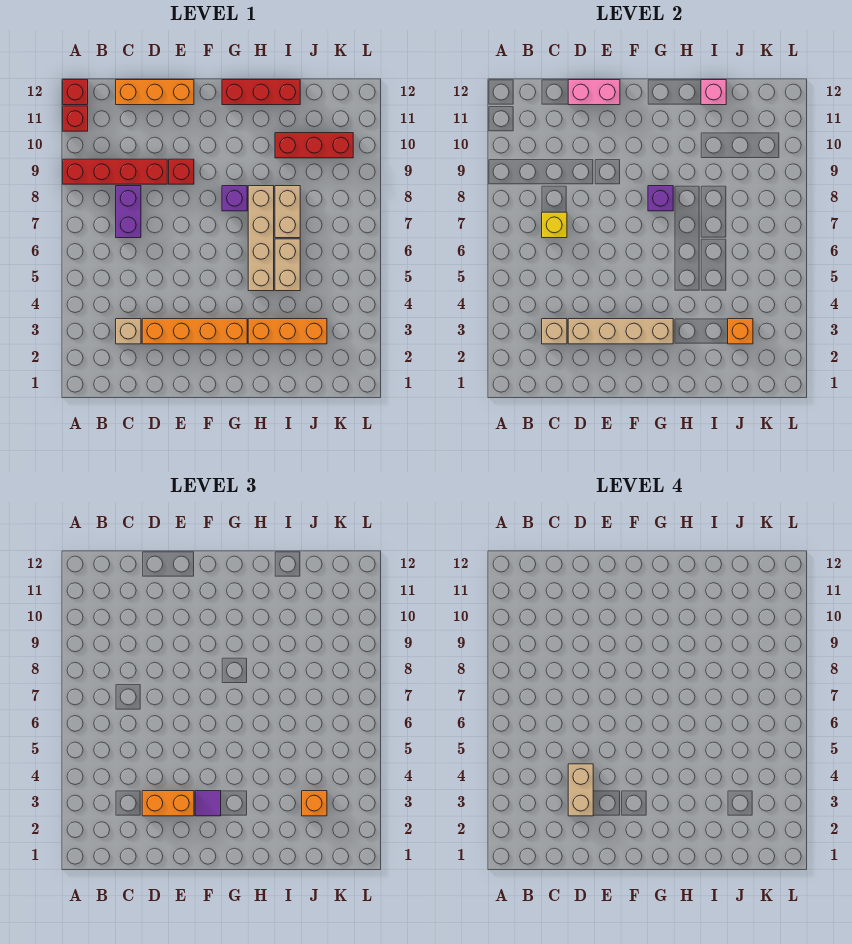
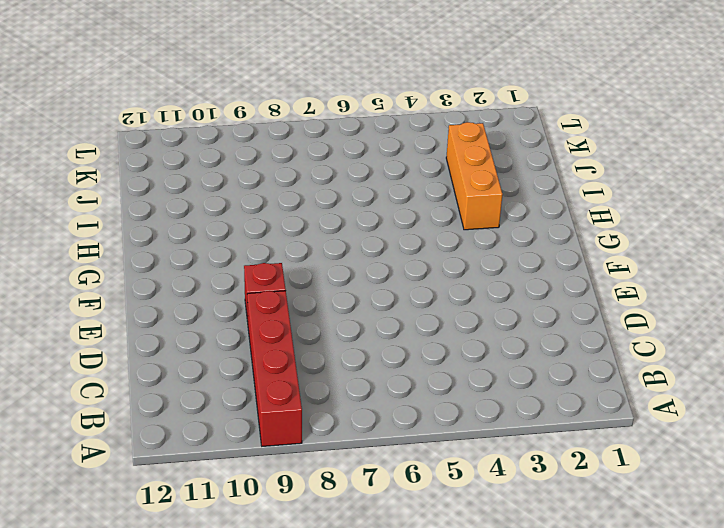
none -> red brick A11 level 1
none -> red brick A12 level 1
none -> tan brick C3 level 1

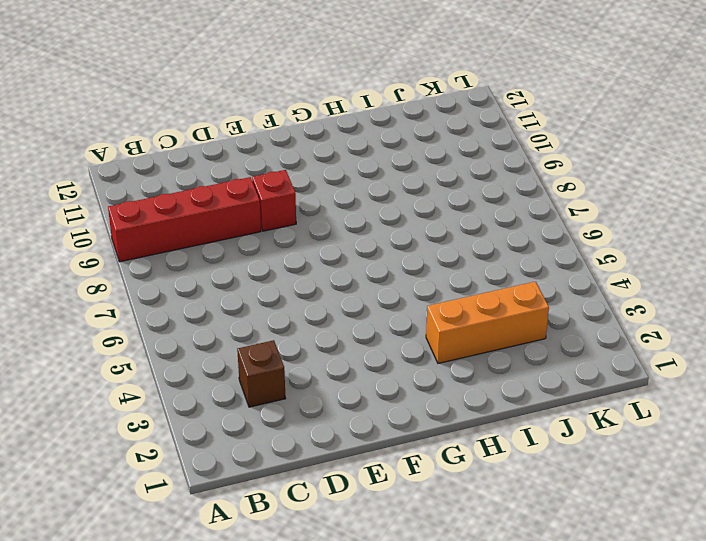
brown brick C3 level 1 -> tan brick C3 level 1
none -> red brick A11 level 1
none -> red brick A12 level 1
none -> purple brick C7:C8 level 1

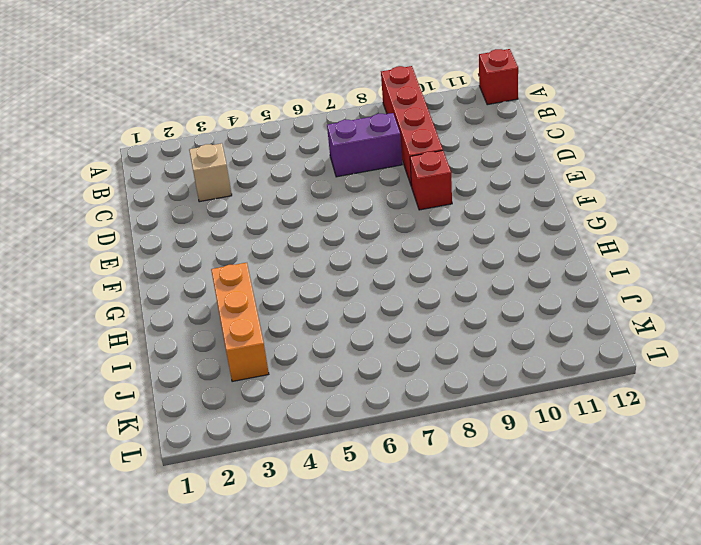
none -> red brick A11 level 1
none -> orange brick C12:E12 level 1
none -> orange brick D3:G3 level 1

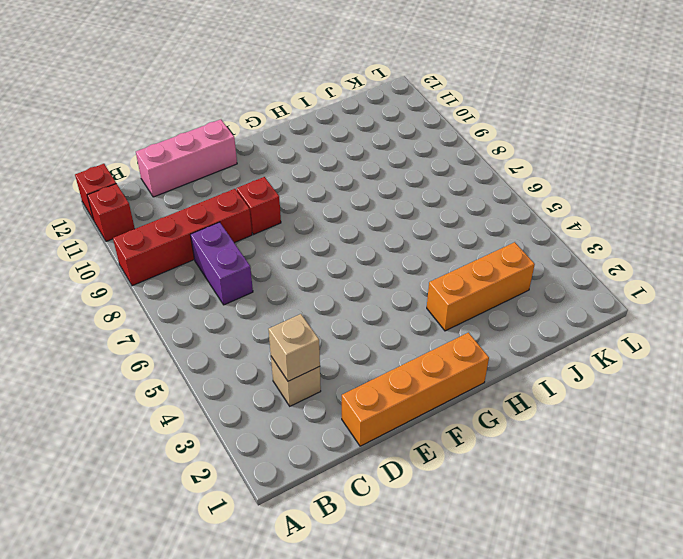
pink brick C12:E12 level 1 -> orange brick C12:E12 level 1
orange brick D1:G1 level 1 -> orange brick D3:G3 level 1
none -> purple brick G8 level 1
none -> red brick G12:I12 level 1
none -> tan brick H5:H8 level 1

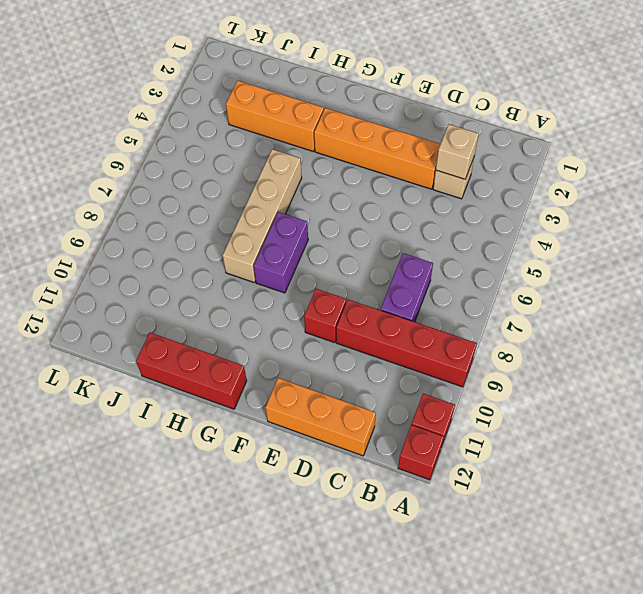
purple brick G7:G8 level 1 -> purple brick G8 level 1
none -> tan brick I5:I6 level 1
none -> tan brick I7:I8 level 1
none -> red brick I10:K10 level 1

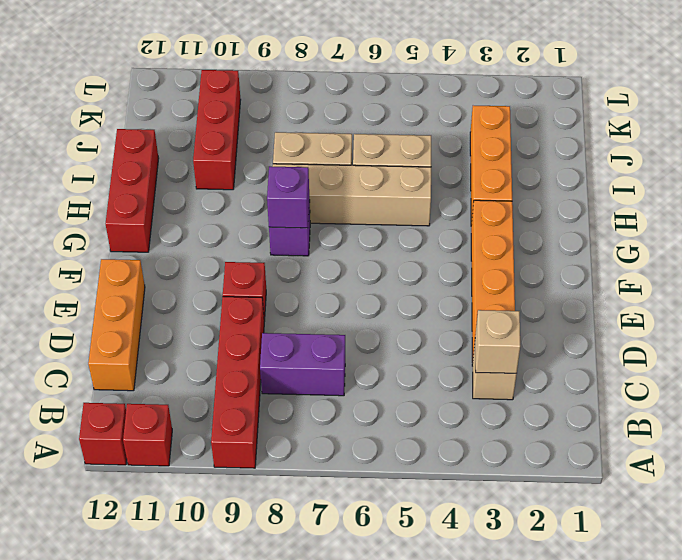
none -> yellow brick C7 level 2
none -> tan brick D3:G3 level 2
none -> pink brick D12:E12 level 2

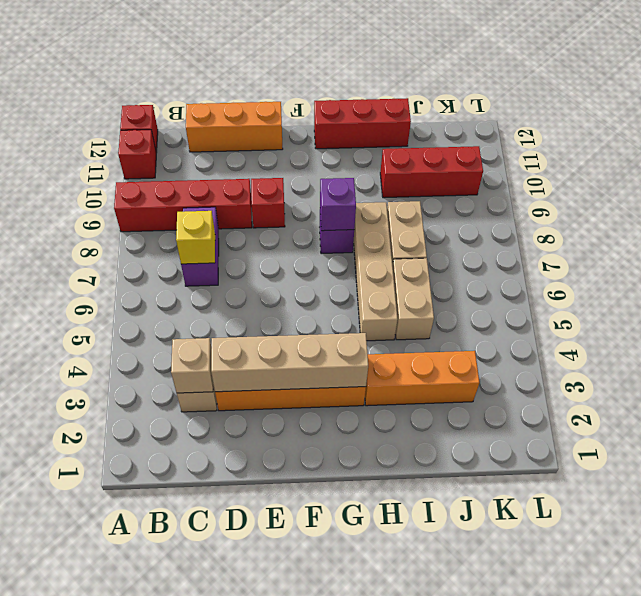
none -> pink brick D12:E12 level 2
none -> pink brick I12 level 2
none -> orange brick J3 level 2

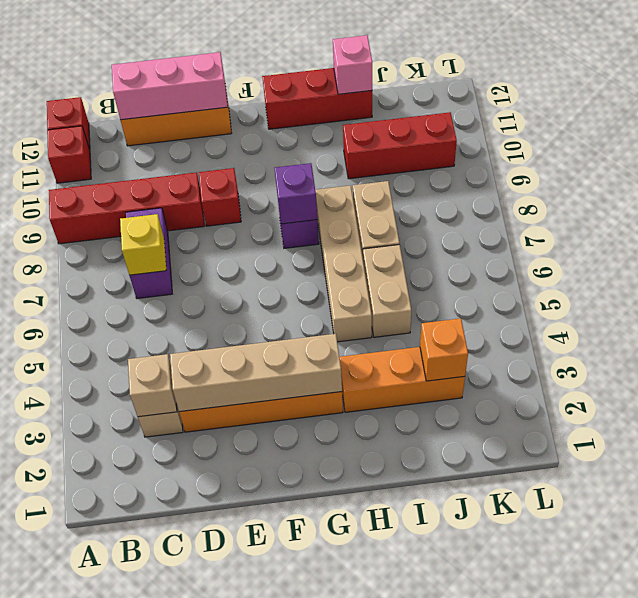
pink brick C12:E12 level 2 -> pink brick D12:E12 level 2
none -> orange brick D3:E3 level 3
none -> purple tile F3 level 3
none -> orange brick J3 level 3

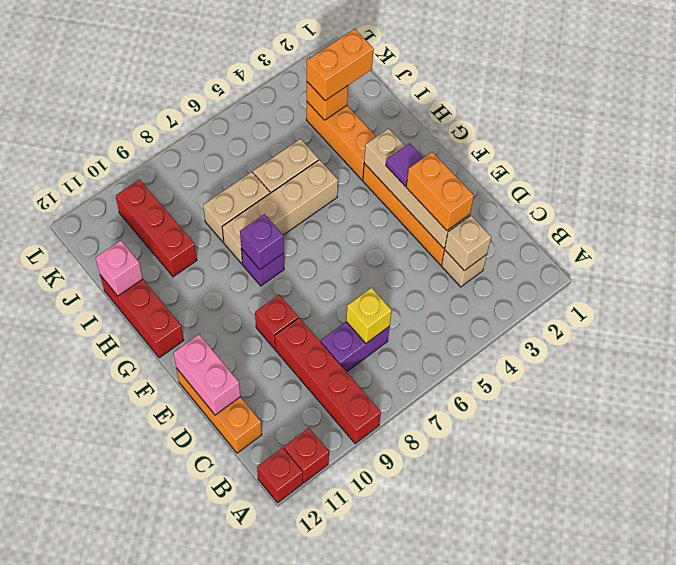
orange brick J2:J3 level 3 -> orange brick J3 level 3
none -> tan brick D3:D4 level 4

